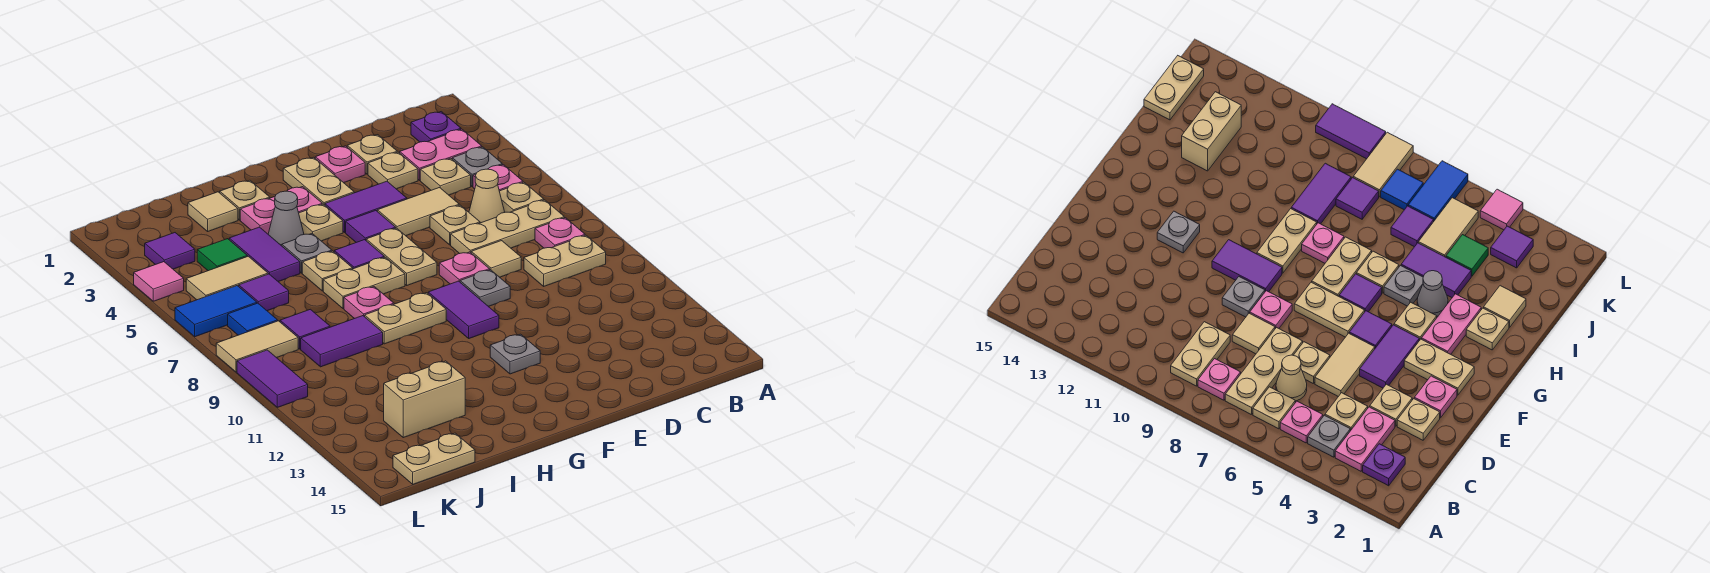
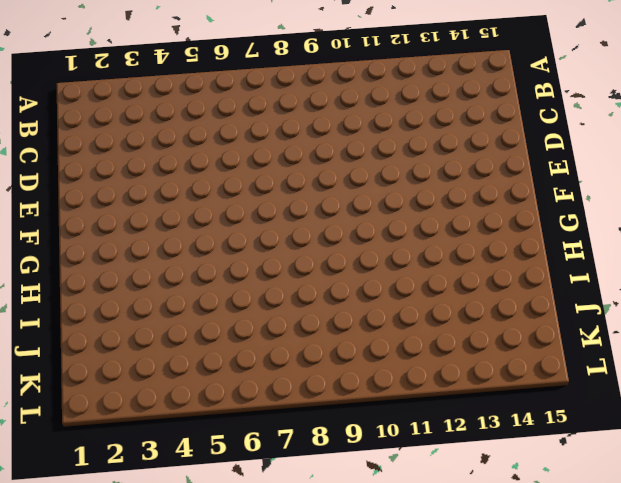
none -> purple plate B2 level 1
none -> pink plate B3:C3 level 1
none -> grey plate B4 level 1
none -> pink plate B5 level 1

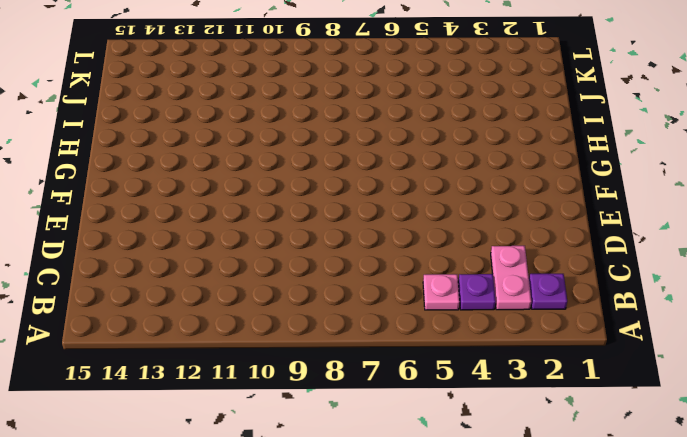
purple plate B4 level 1 -> grey plate B4 level 1
none -> tan plate B6 level 1
none -> tan plate B7:D7 level 1
none -> pink plate B8 level 1
none -> tan plate B9:C9 level 1

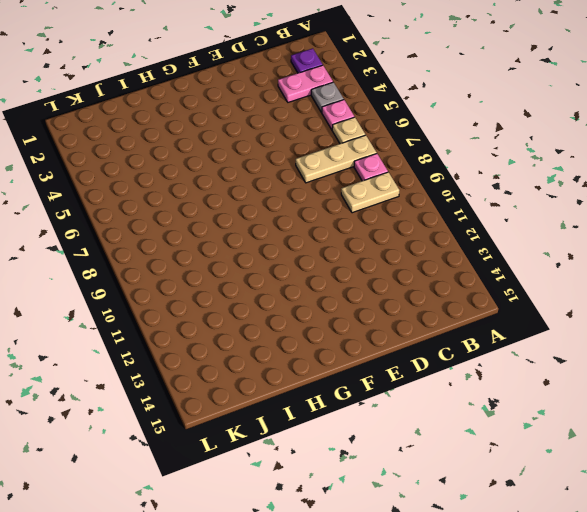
none -> tan plate C4 level 1
none -> tan cone C6 level 1
none -> tan plate D2 level 1
none -> tan plate D3 level 1

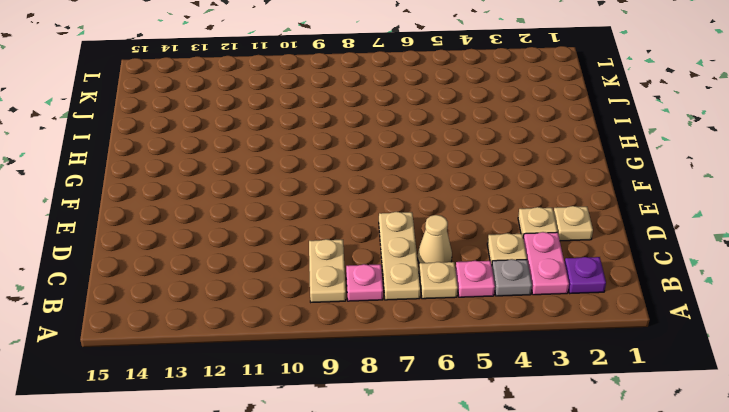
none -> tan tile D5:E5 level 1
none -> tan plate D6 level 1
none -> tan tile D8 level 1
none -> pink plate E2 level 1

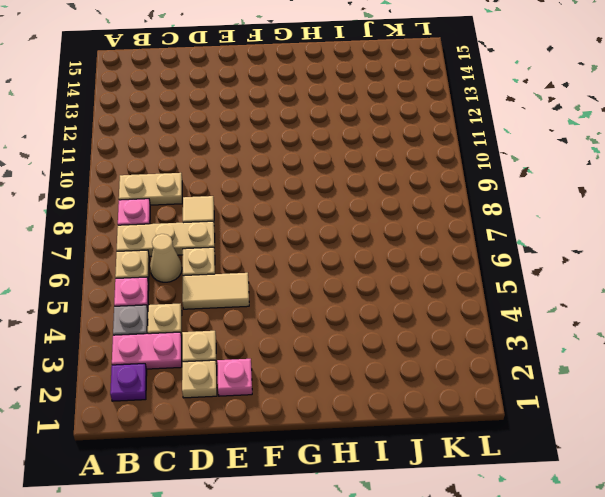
none -> purple tile E4:F4 level 1
none -> pink plate E8 level 1
none -> grey plate E9 level 1
none -> tan plate F2:F3 level 1

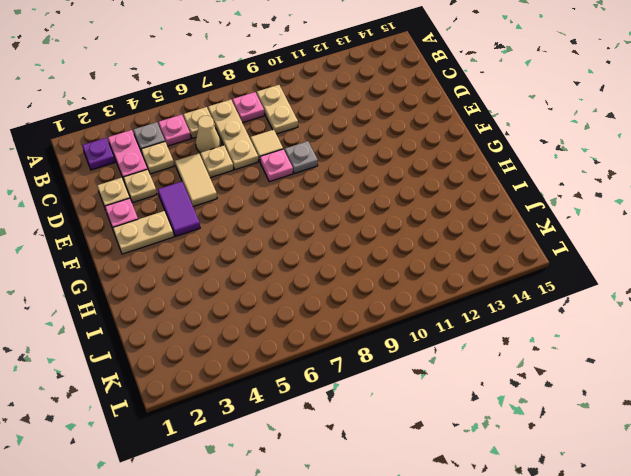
none -> purple tile F5 level 1
none -> tan plate F6:F7 level 1
none -> purple tile F9:F10 level 1
none -> grey plate F12 level 1

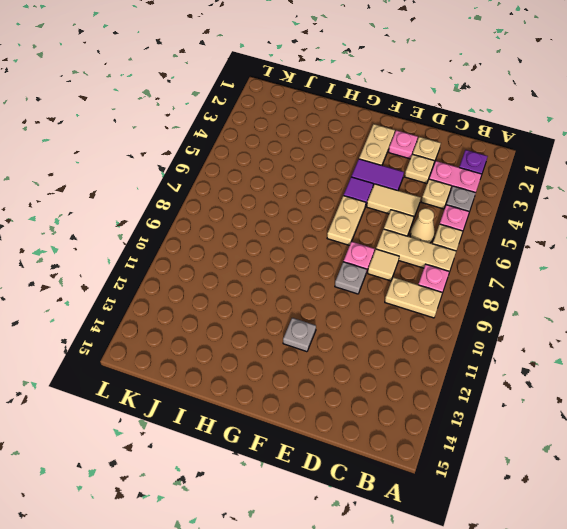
none -> purple tile F9:F10 level 1
none -> pink plate G3:H3 level 1
none -> tan plate G4 level 1
none -> purple tile G6 level 1

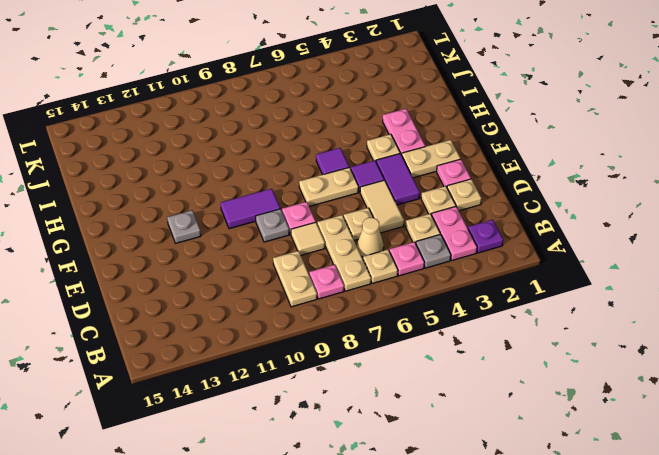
none -> tan plate G7:H7 level 1
none -> tan plate G9:H9 level 1
none -> tan plate H2 level 1
none -> grey cone H4 level 1

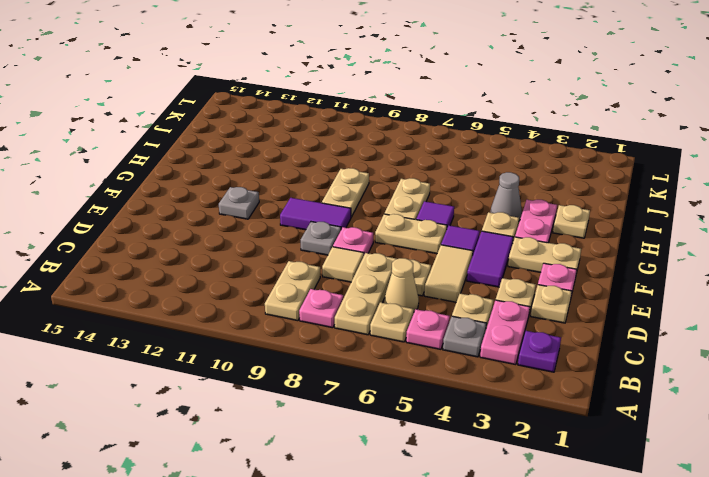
none -> grey plate H5 level 1
none -> tan plate H6 level 1
none -> pink plate H8 level 1
none -> tan tile I2 level 1

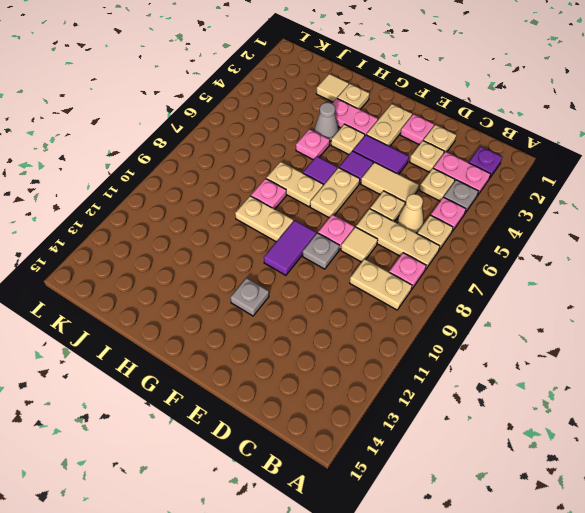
pink plate H5 level 1 -> grey plate H5 level 1
none -> tan plate H6 level 1
none -> purple tile I4:I5 level 1
none -> purple tile I9:J9 level 1
none -> tan brick I13:J13 level 1

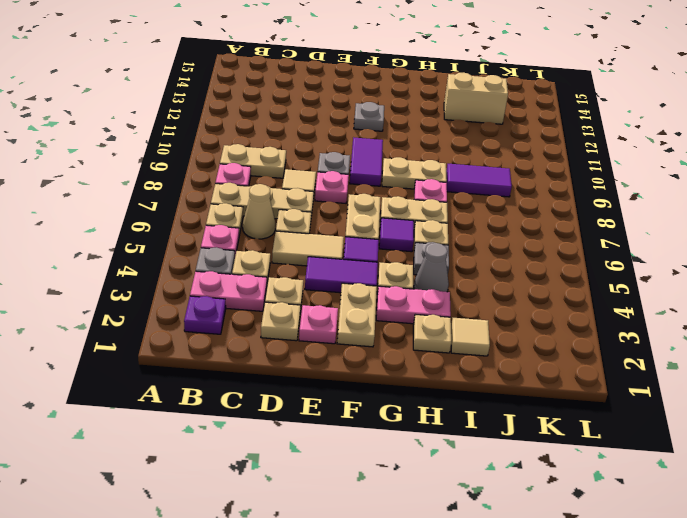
none -> purple tile I4:I5 level 1
none -> green tile J4 level 1
none -> tan tile J5:K5 level 1
none -> purple tile J6 level 1

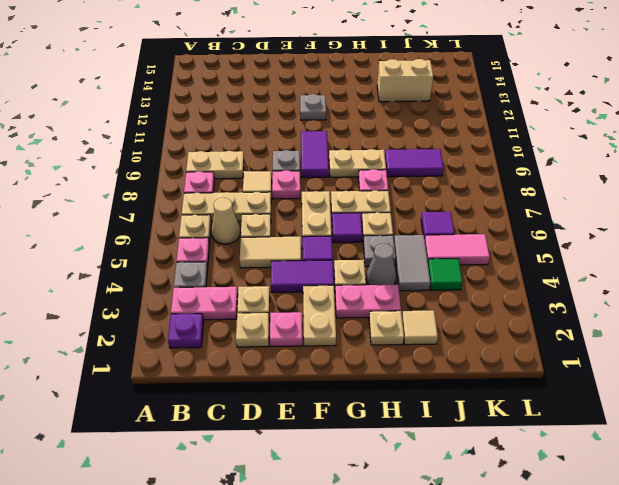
grey tile I4:I5 level 1 -> purple tile I4:I5 level 1
pink tile J5:K5 level 1 -> tan tile J5:K5 level 1
none -> tan plate C4 level 1
none -> purple tile J8 level 1
none -> tan plate J15:K15 level 1
none -> purple tile K3 level 1

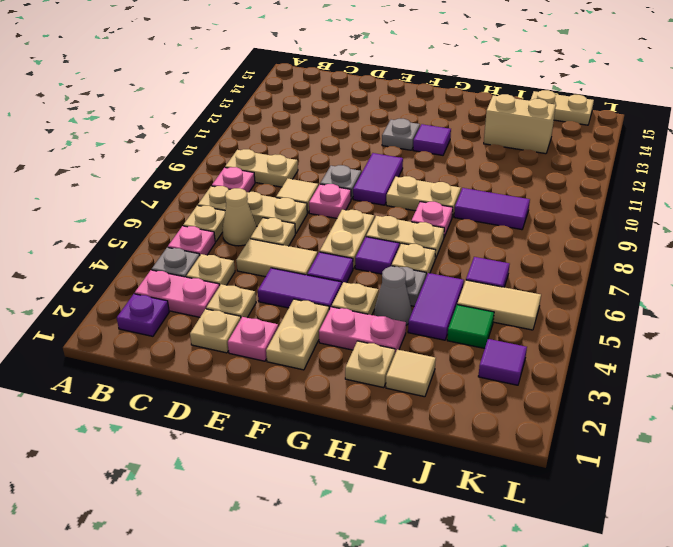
purple tile G12 level 1 -> purple tile J8 level 1
none -> blue tile K6:L6 level 1
none -> blue tile K7 level 1
none -> tan tile K8:L8 level 1
none -> pink tile L4 level 1

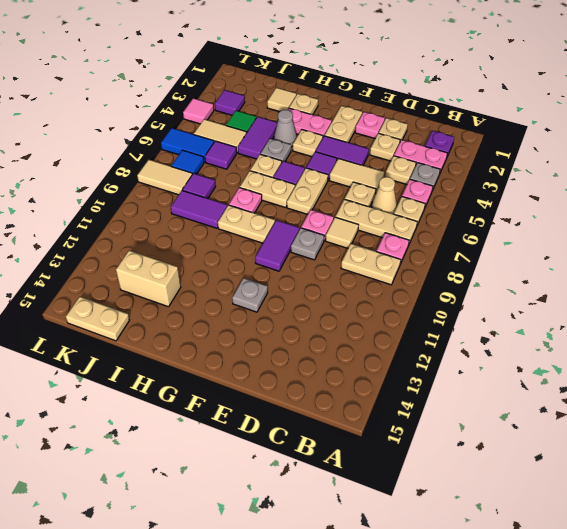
none -> purple tile L9:L10 level 1

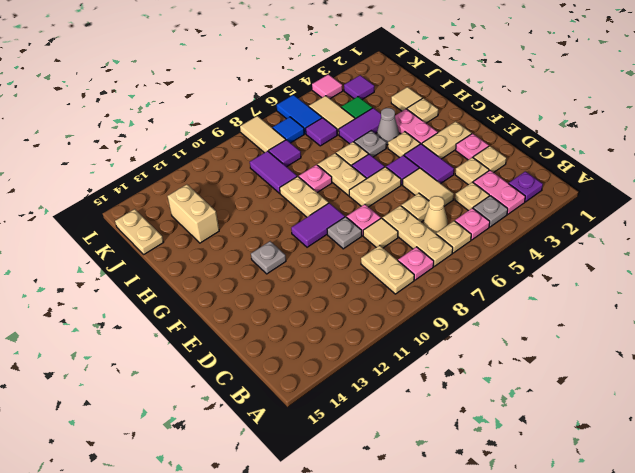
none -> purple tile L9:L10 level 1

